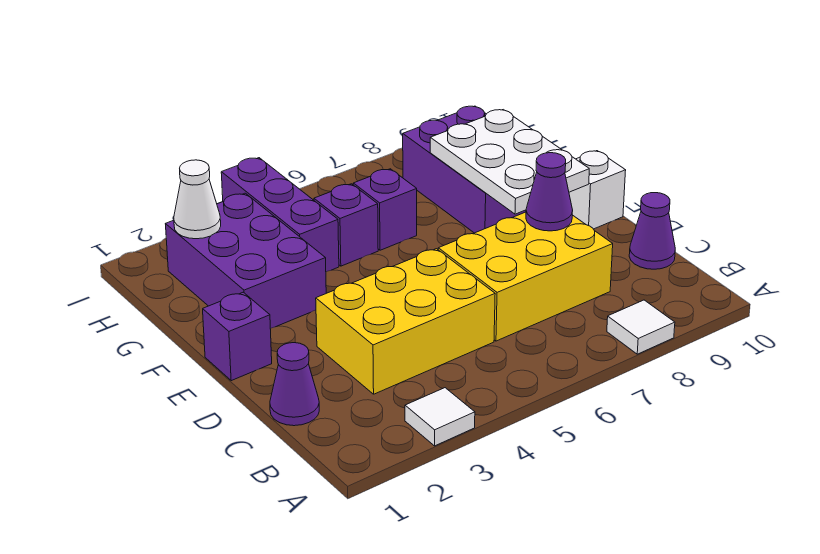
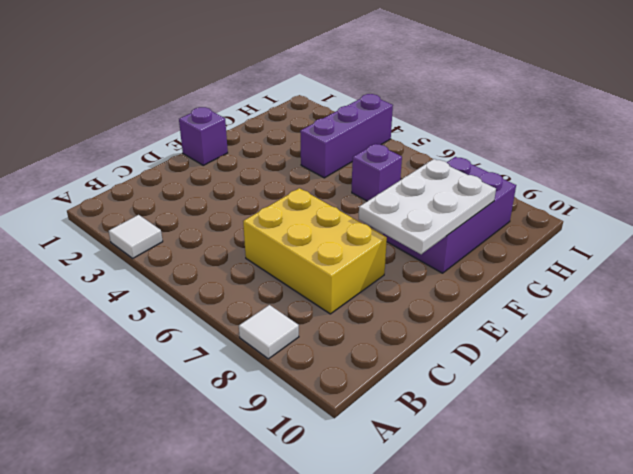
none -> purple cone C1 level 1
none -> yellow brick C3:D5 level 1
none -> purple cone C10 level 1

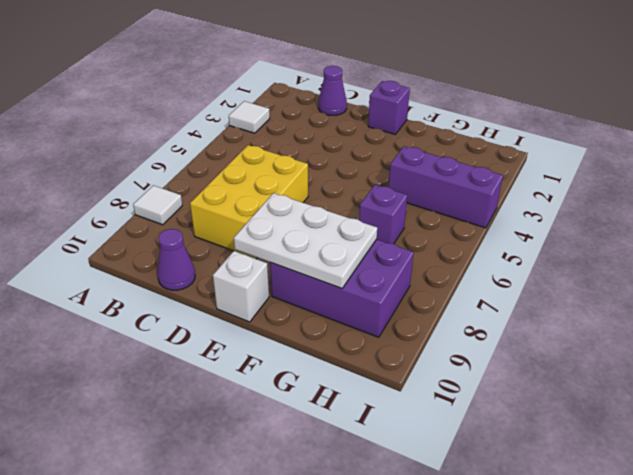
none -> yellow brick C3:D5 level 1
none -> purple brick F2:H3 level 1
none -> purple brick G5 level 1

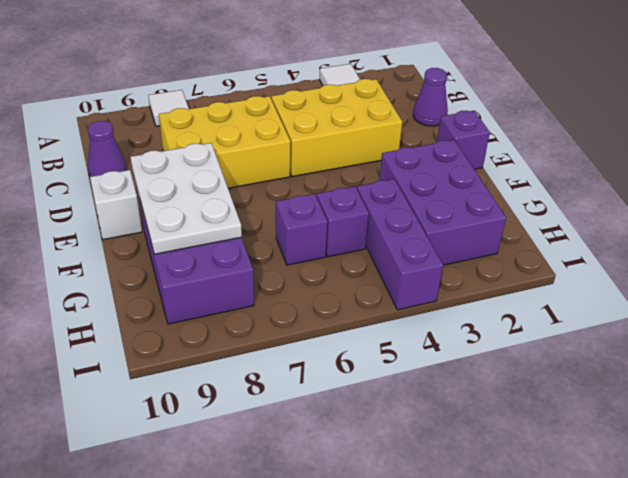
none -> purple cone D8 level 2
none -> white cone H2 level 2

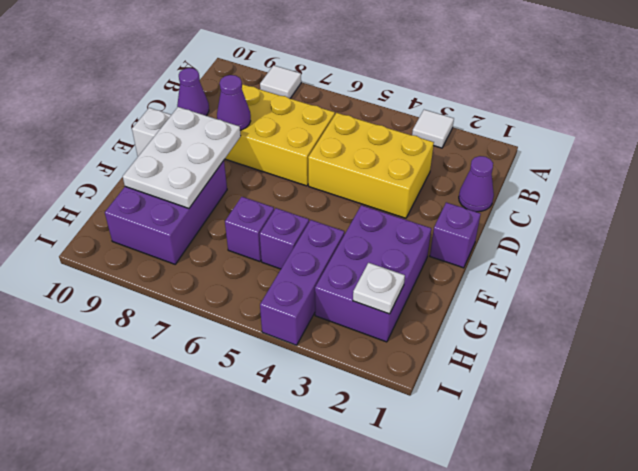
white plate H2 level 2 -> white cone H2 level 2

